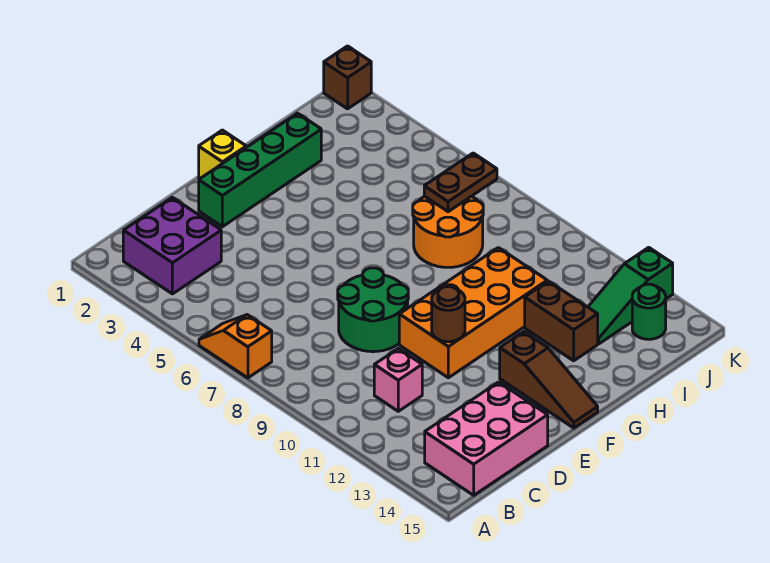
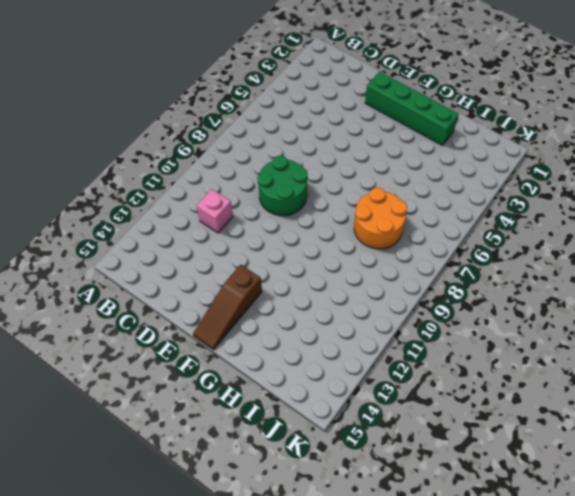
none -> orange slope A6:A7 level 1 top 7
none -> purple brick B2:C3 level 1
none -> pink brick B14:D15 level 1

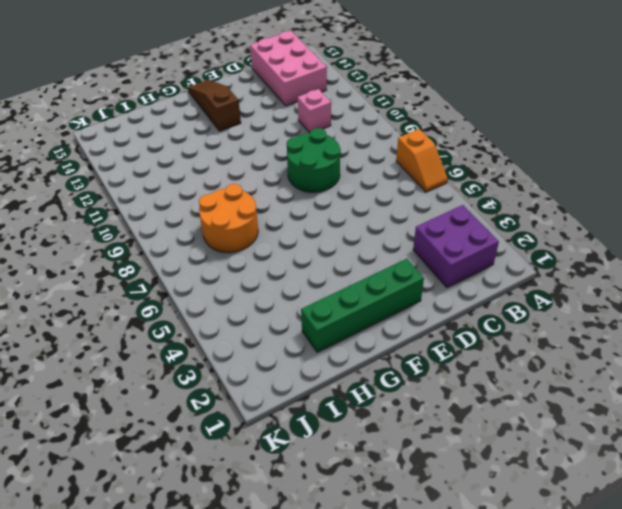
pink brick B13:C15 level 1 -> pink brick B14:D15 level 1
none -> orange brick E10:H11 level 1
none -> yellow brick F1 level 1
none -> brown brick H12:H13 level 1

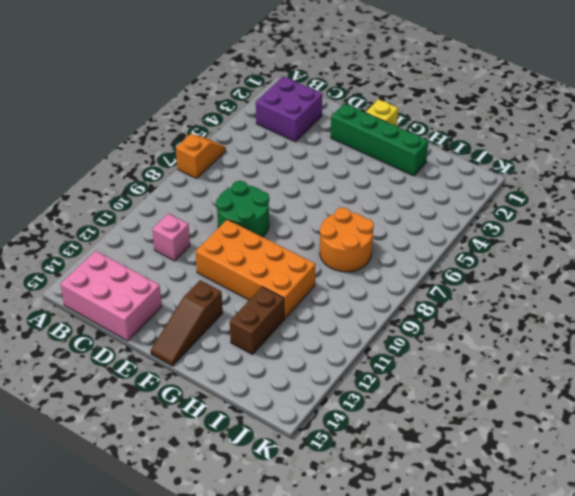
none -> green slope I13:K13 level 1 top K
none -> green round brick J14 level 1
none -> brown brick K1 level 1

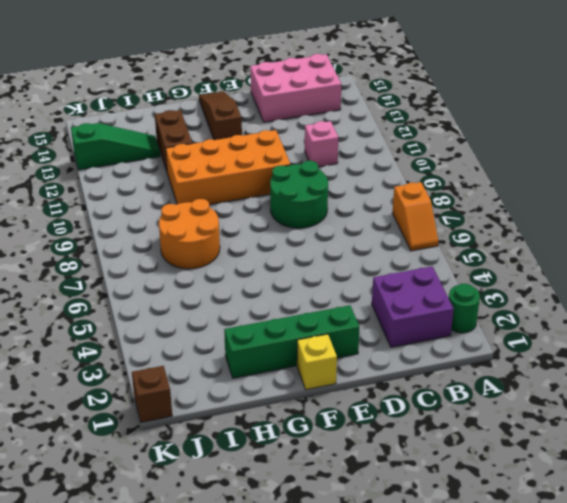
green round brick A2 level 1 -> green round brick J14 level 1
none -> brown round brick E11 level 2
none -> brown plate I7:J7 level 2

